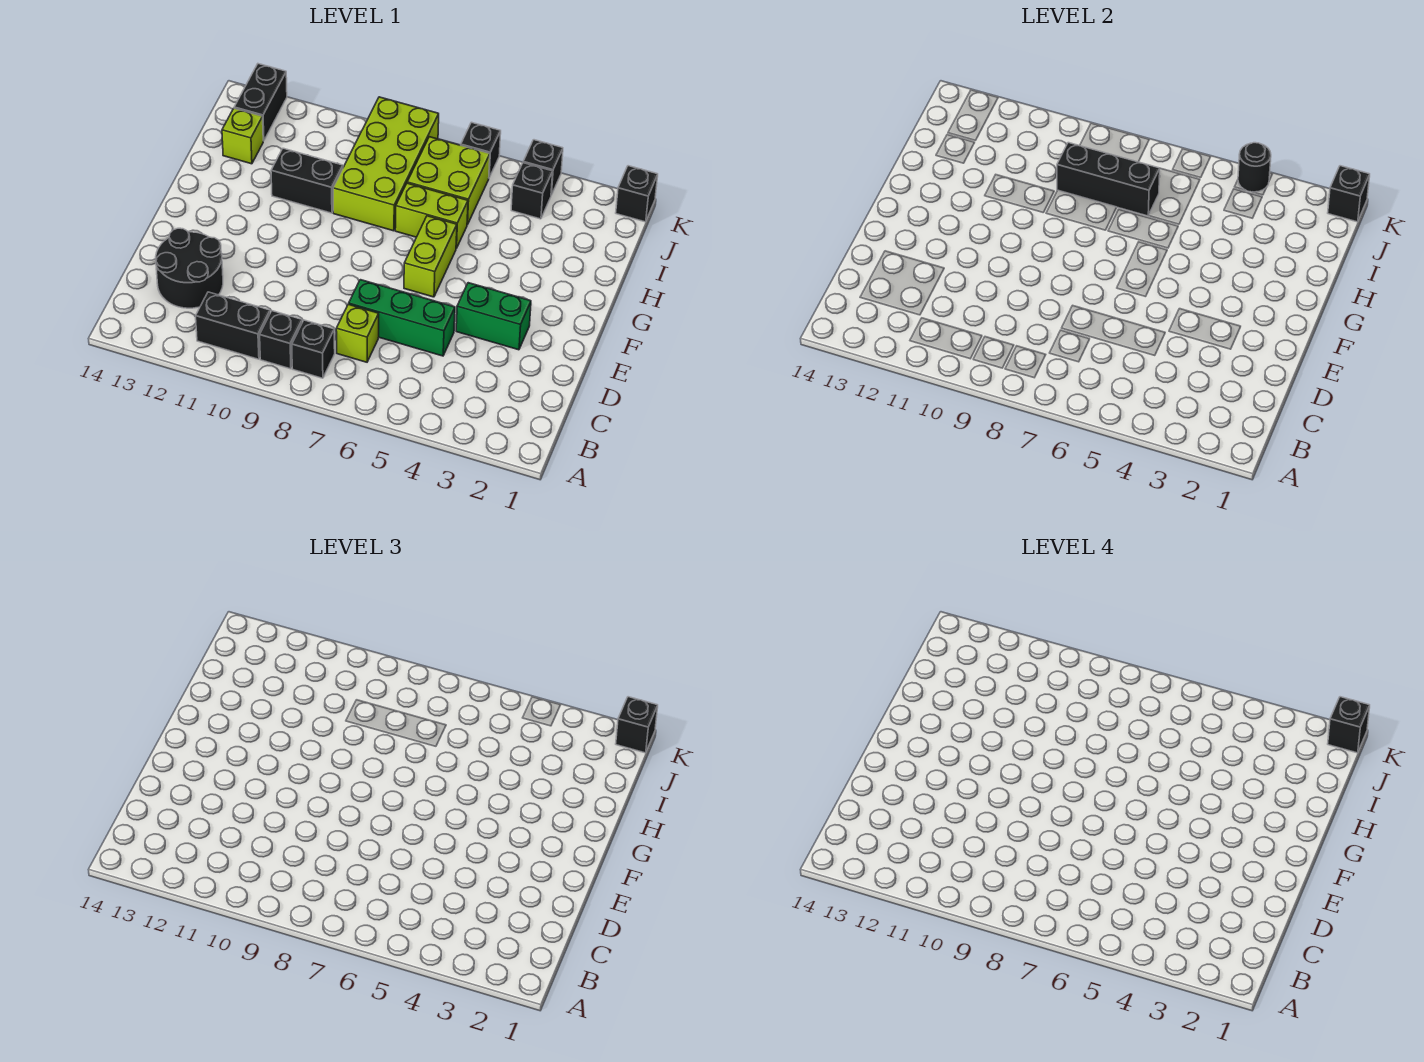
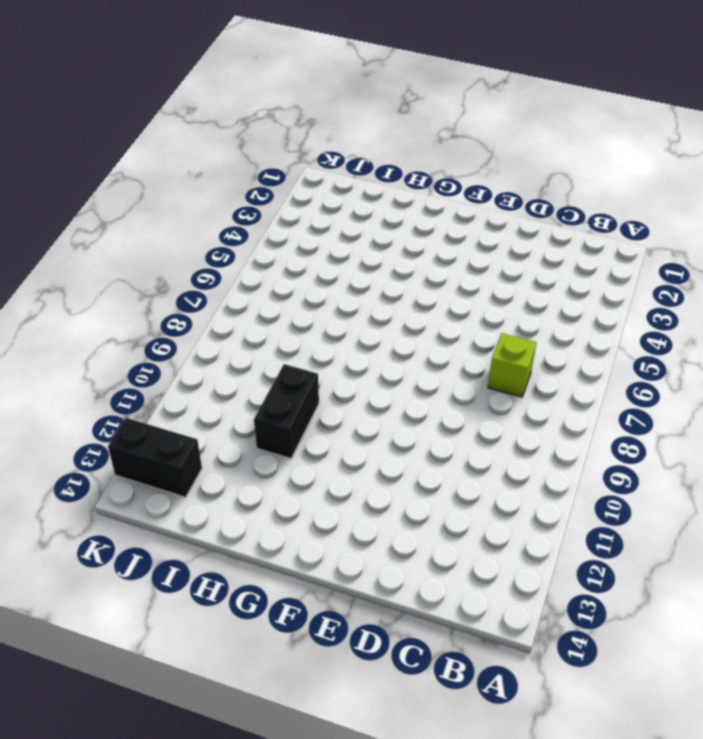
none -> black brick B8 level 1
none -> black brick B9 level 1
none -> black brick B10:B11 level 1

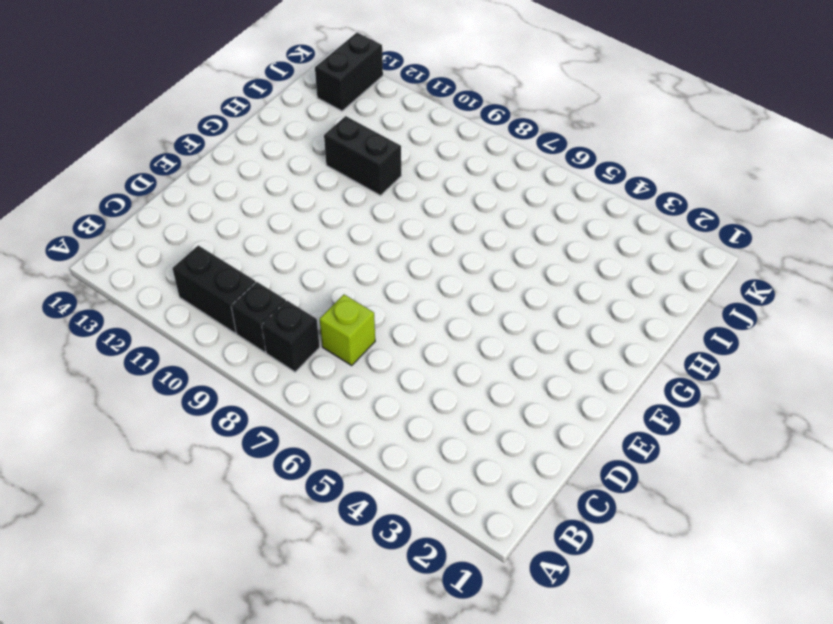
none -> black round brick C12:D13 level 1
none -> green brick D5:D7 level 1
none -> green brick E3:E4 level 1

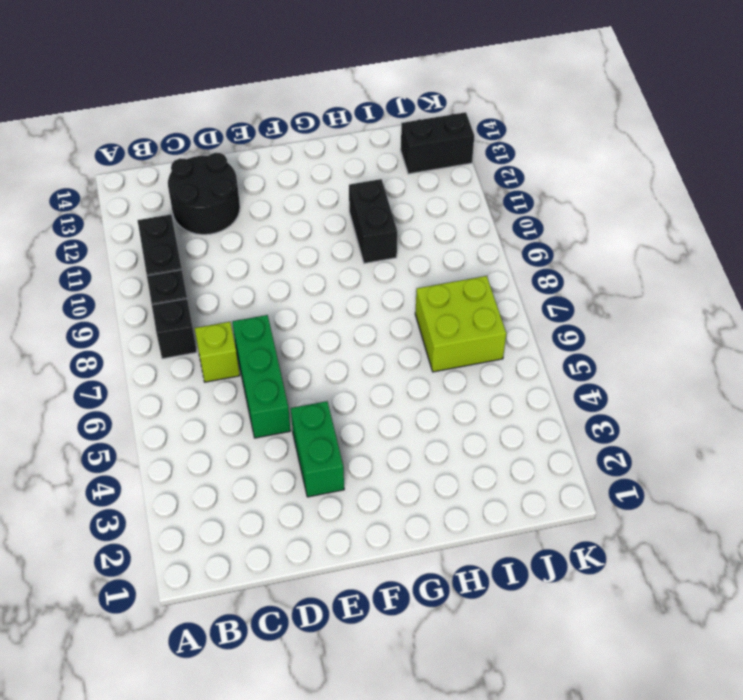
none -> lime brick F6:G6 level 1
none -> lime brick H6:H7 level 1
none -> lime brick H8:K9 level 1

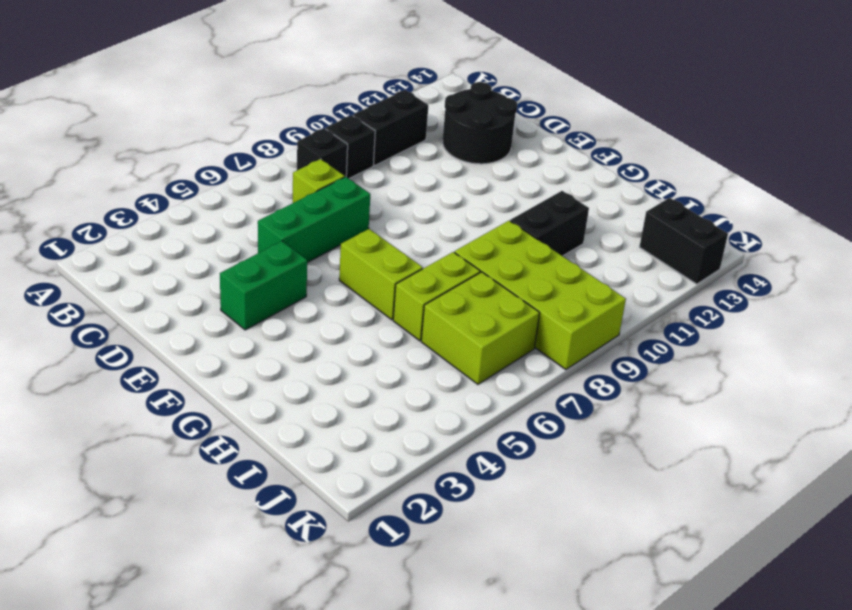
none -> lime brick I13 level 1
none -> black brick J4 level 1
none -> black brick K1 level 1

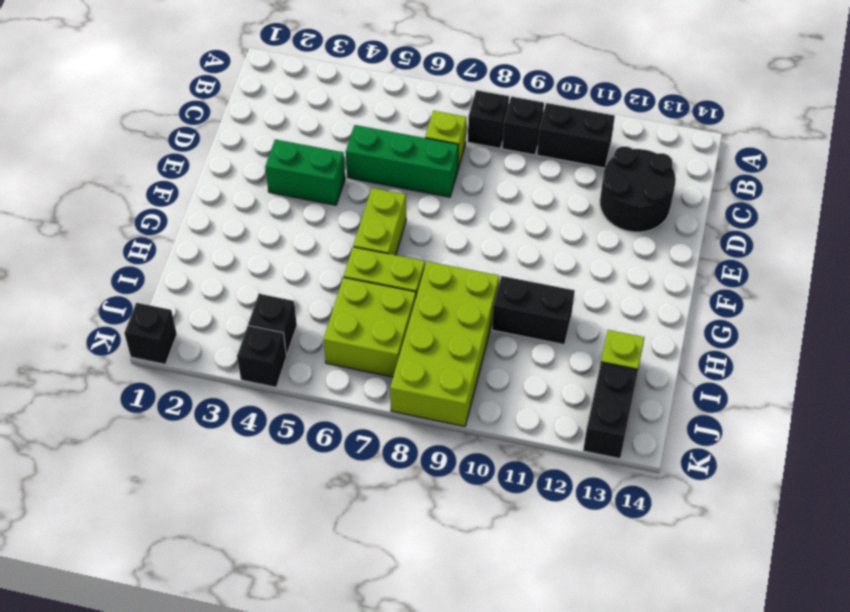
none -> black brick K6 level 1
none -> black brick I7:I9 level 2
none -> black brick K1 level 2

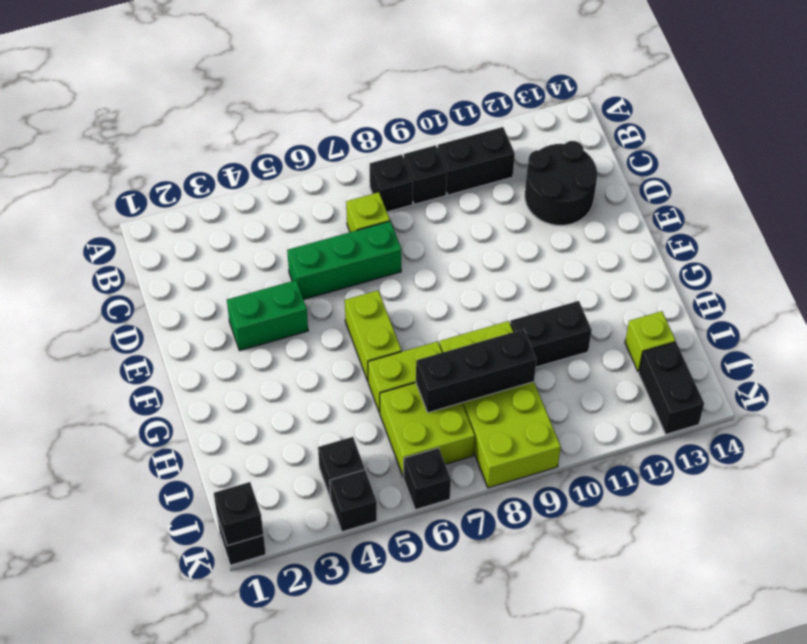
none -> black round brick K4 level 2
none -> black brick K1 level 3
none -> black brick K1 level 4

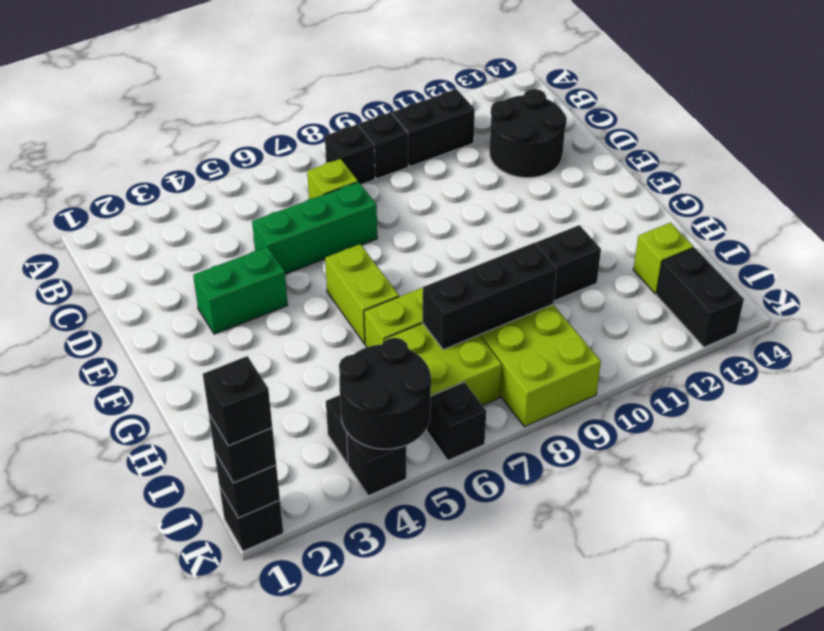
black round brick J4:K5 level 2 -> black round brick K4 level 2

